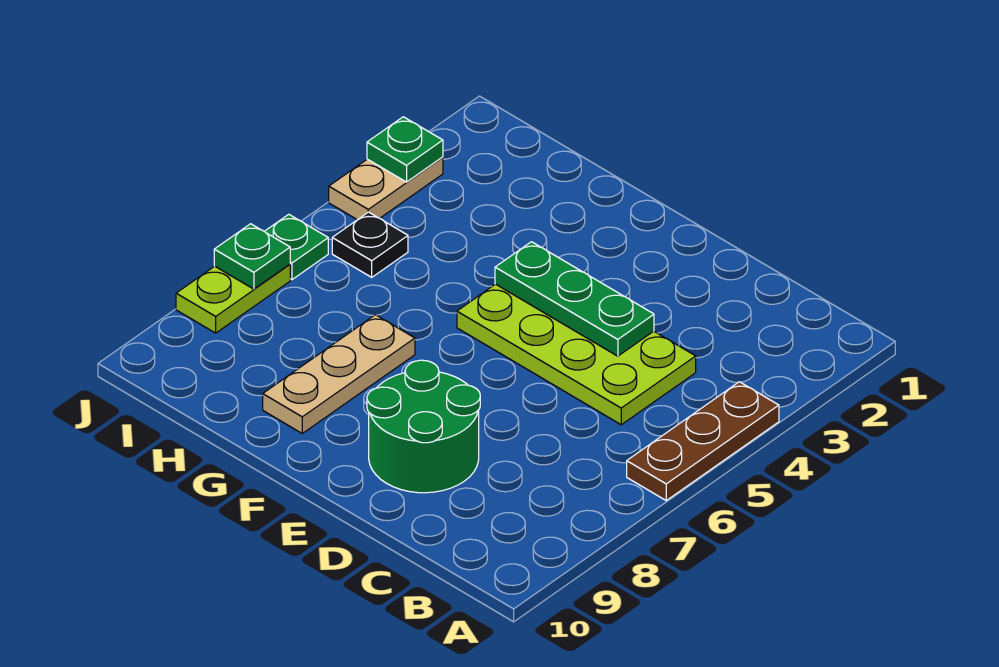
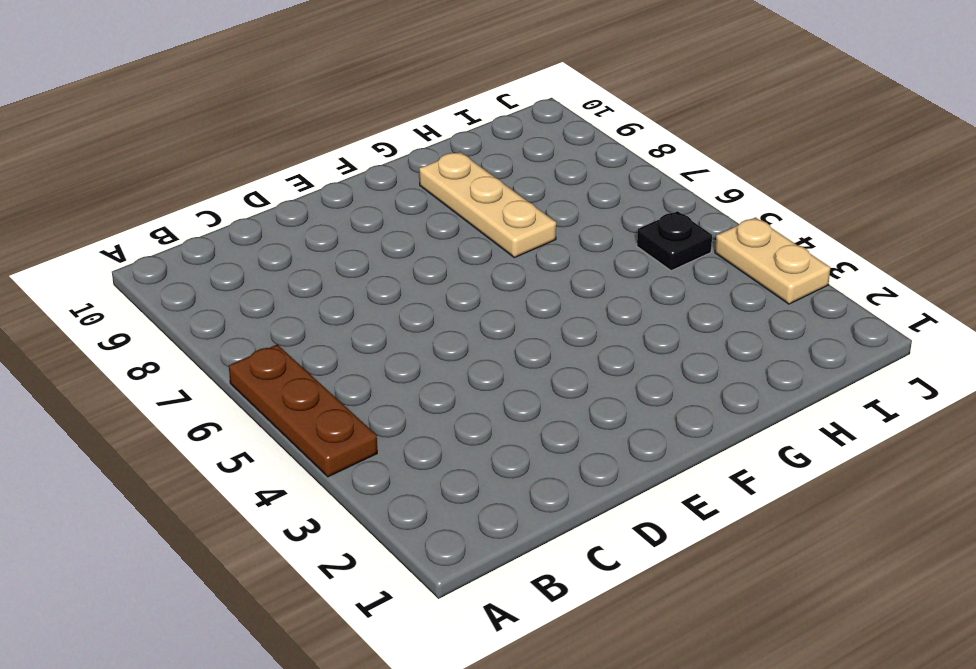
none -> lime plate C4:F5 level 1
none -> green round brick D8:E9 level 1

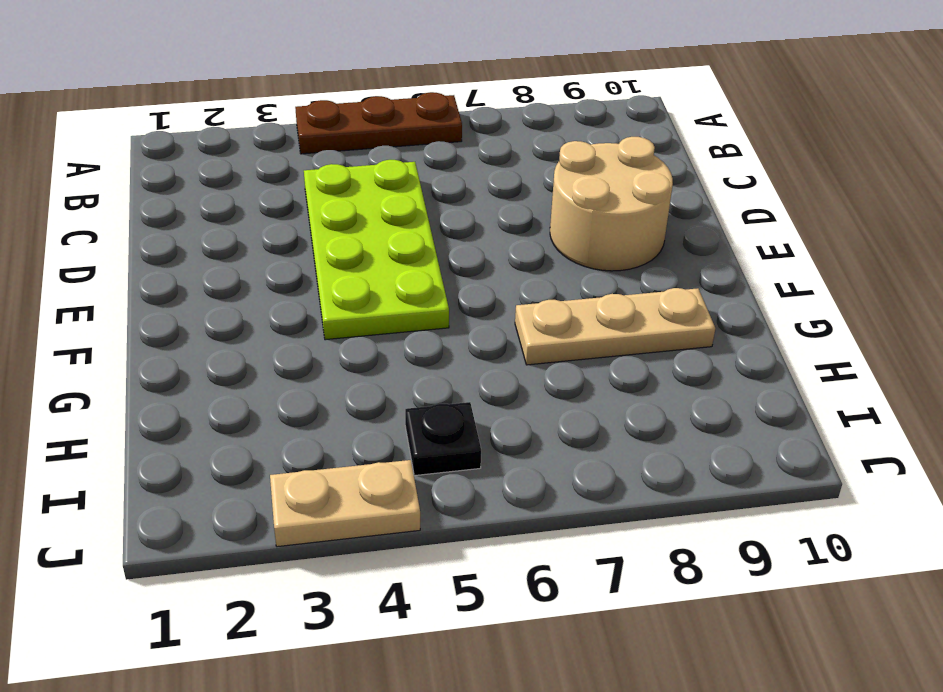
tan round brick D8:E9 level 1 -> green round brick D8:E9 level 1
none -> green plate J6 level 1
none -> lime plate J7:J8 level 1

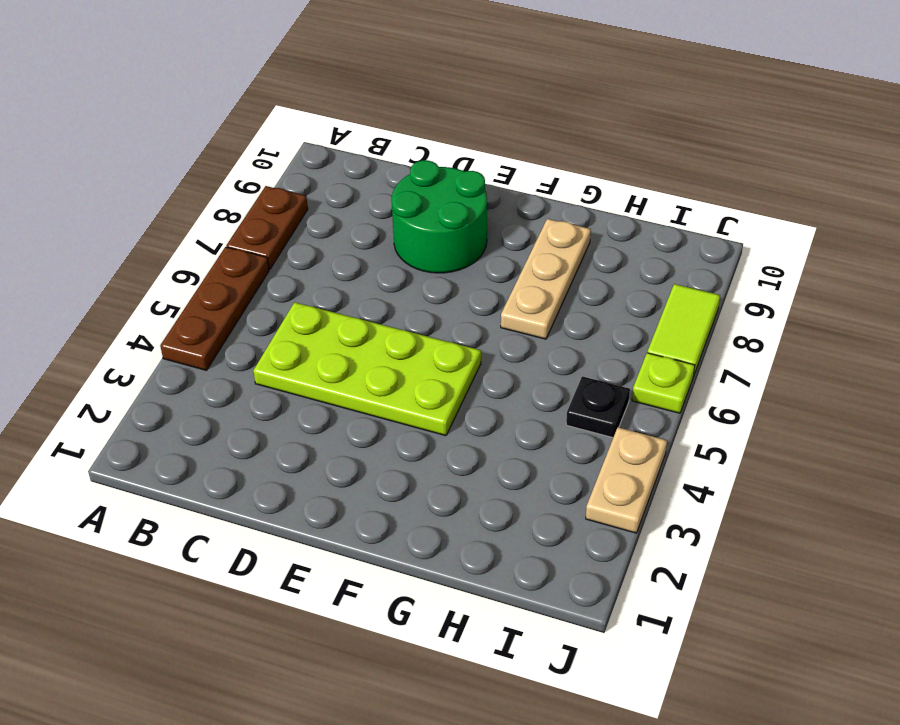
brown plate A7:A8 level 1 -> none
lime plate J6 level 1 -> green plate J6 level 1
lime tile J7:J8 level 1 -> lime plate J7:J8 level 1
none -> green plate D4:F4 level 2
none -> green plate J3 level 2

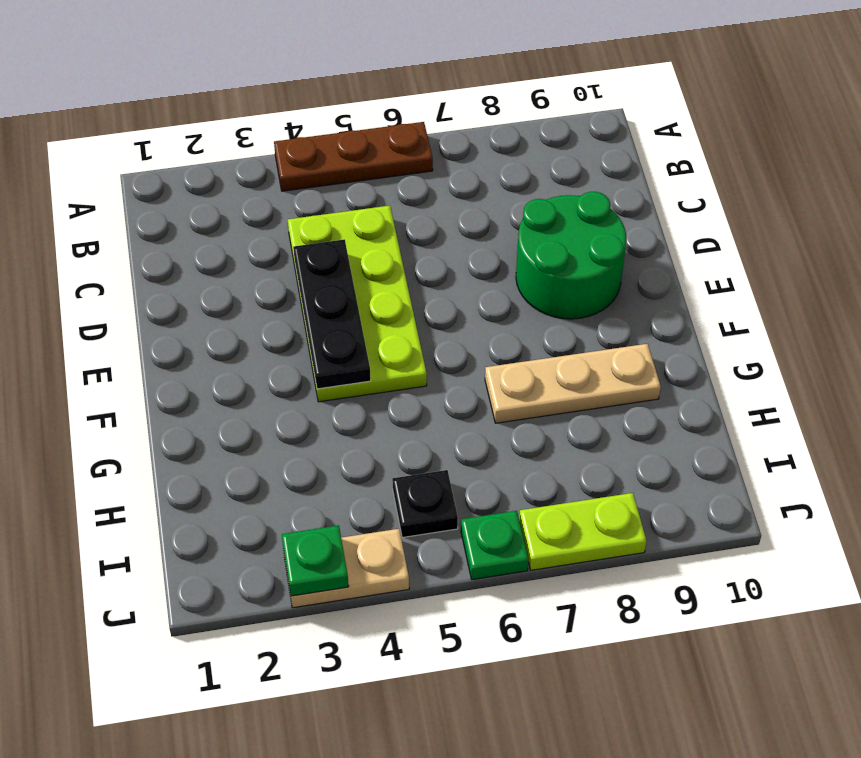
black plate D4:F4 level 2 -> green plate D4:F4 level 2
none -> green plate J7 level 2

